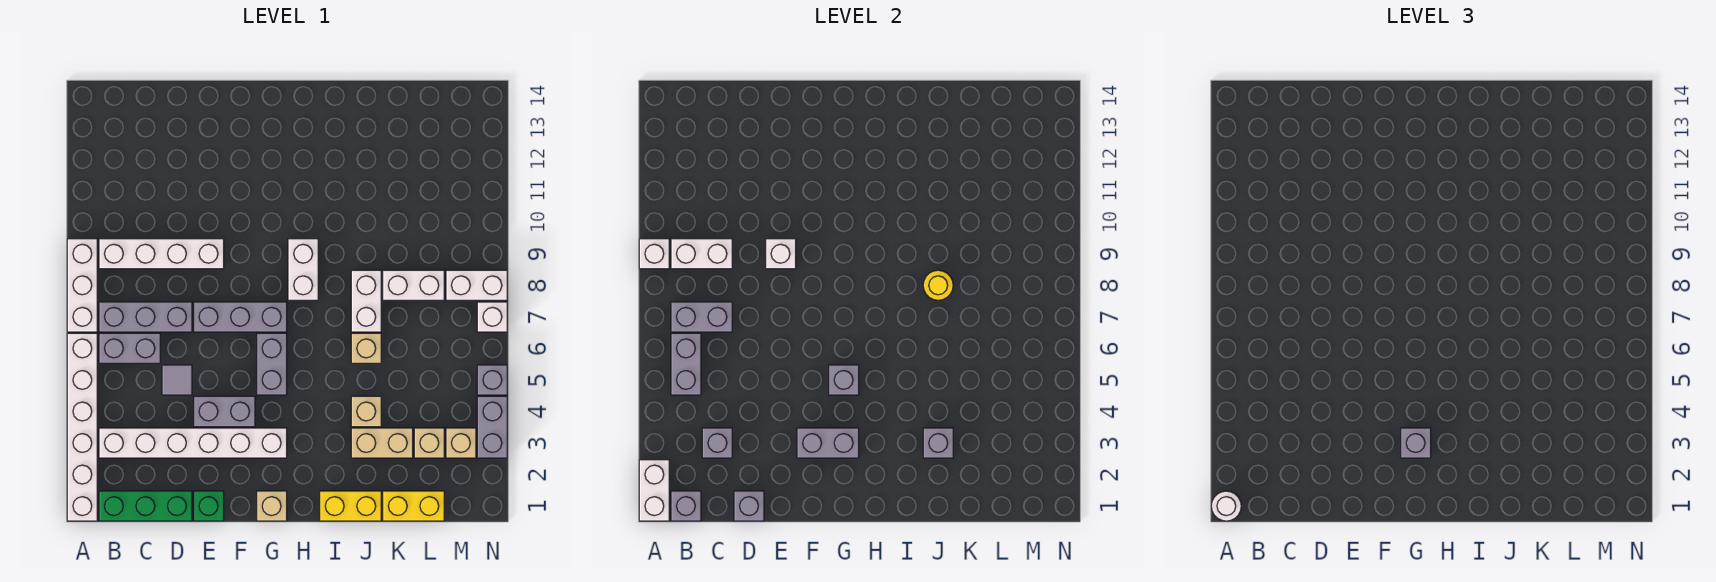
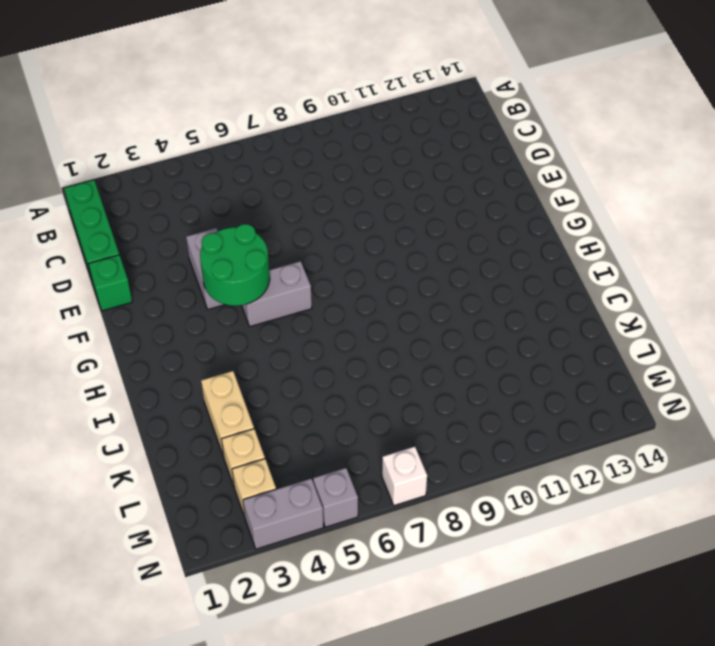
green round brick F4:G5 level 2 -> grey brick G5 level 2
none -> white brick A1:A6 level 1
none -> white brick A7:A9 level 1
none -> white brick B3:G3 level 1
none -> grey brick B6:C6 level 1

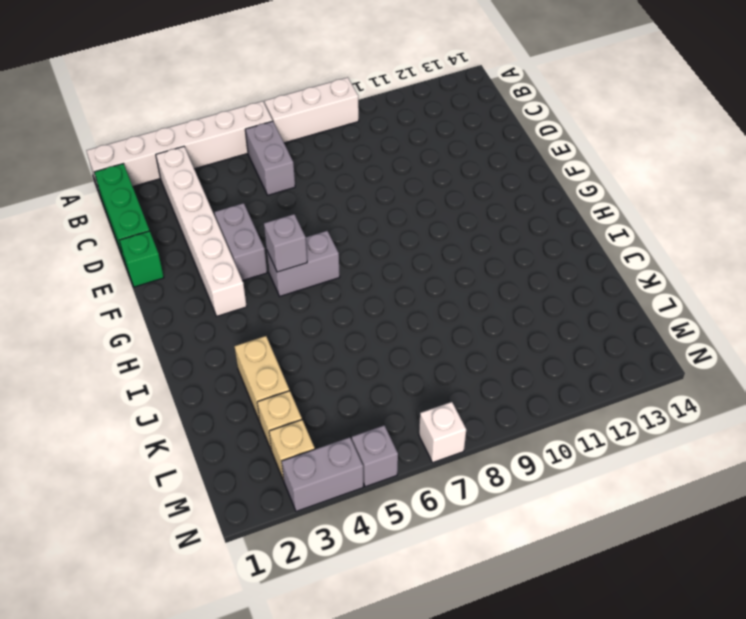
none -> grey brick B7:D7 level 1
none -> white brick B9:E9 level 1
none -> grey tile D5 level 1
none -> grey brick E7:G7 level 1

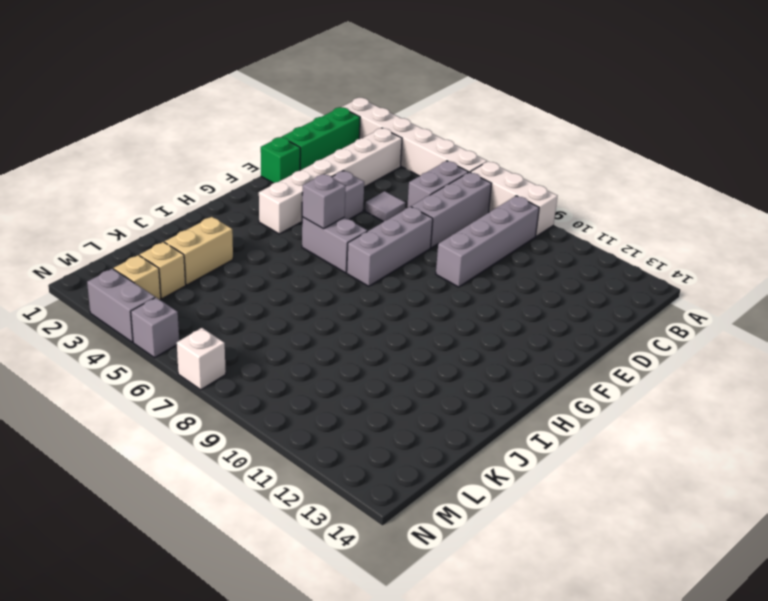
grey brick B9:E9 level 1 -> white brick B9:E9 level 1
none -> tan brick G1 level 1
none -> white brick H8:H9 level 1
none -> yellow brick I1:J1 level 1
none -> tan brick J4 level 1

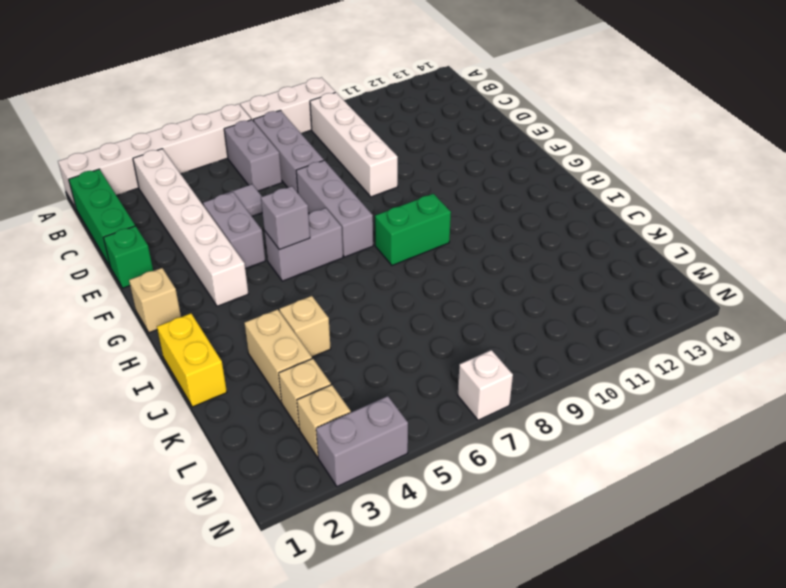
green brick H8:H9 level 1 -> white brick H8:H9 level 1
none -> tan brick J6 level 1
none -> white brick J7:J8 level 1
none -> yellow brick K1:L1 level 1
none -> white brick K8:L8 level 1

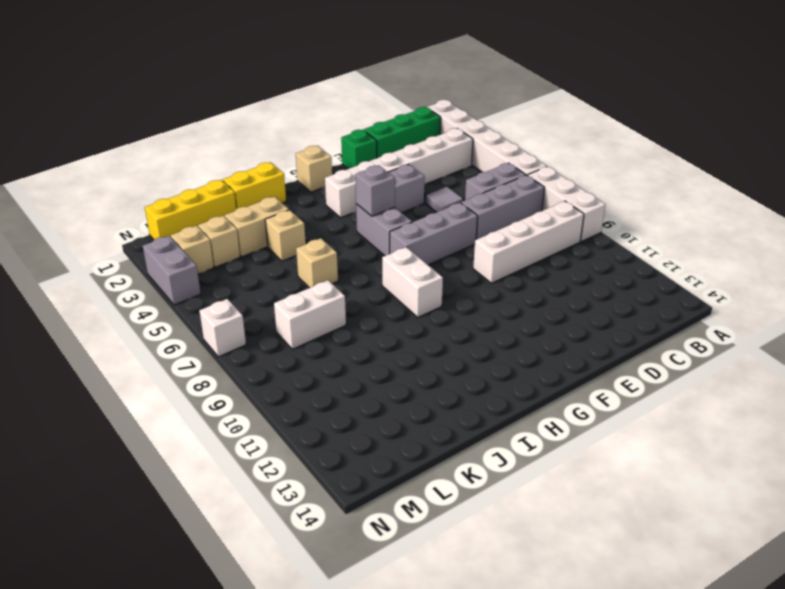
yellow brick K1:M1 level 1 -> yellow brick K1:L1 level 1
none -> white brick J7:J8 level 1
none -> white brick M8:N8 level 1
none -> grey brick N5 level 1
none -> white brick A1:A2 level 2

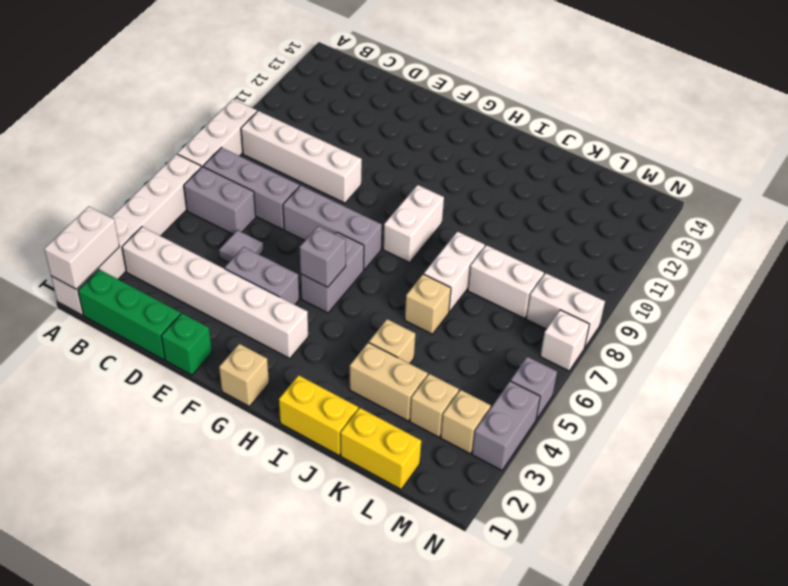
none -> white brick A9 level 2
none -> grey brick B1 level 2
none -> grey brick B5:B6 level 2
none -> grey brick B7:C7 level 2

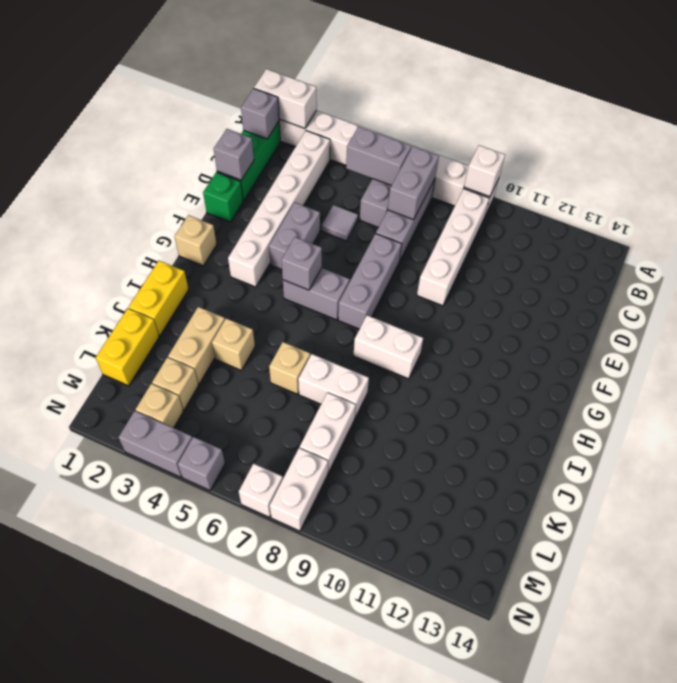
none -> white brick B9:C9 level 2
none -> grey brick C3 level 2
none -> white brick E9 level 2
none -> grey brick F3:G3 level 2

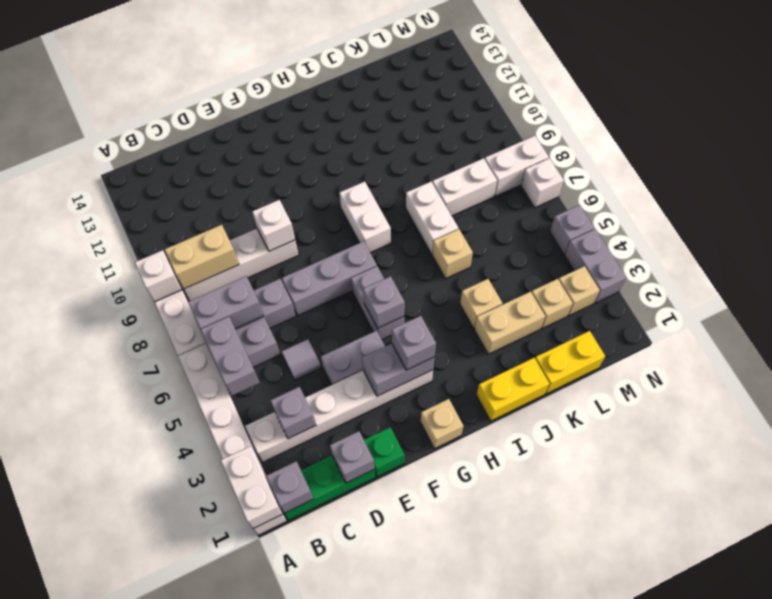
tan brick B9:C9 level 2 -> white brick B9:C9 level 2
none -> grey brick J3 level 2
none -> yellow round brick J8 level 2
none -> white round brick A1 level 3

